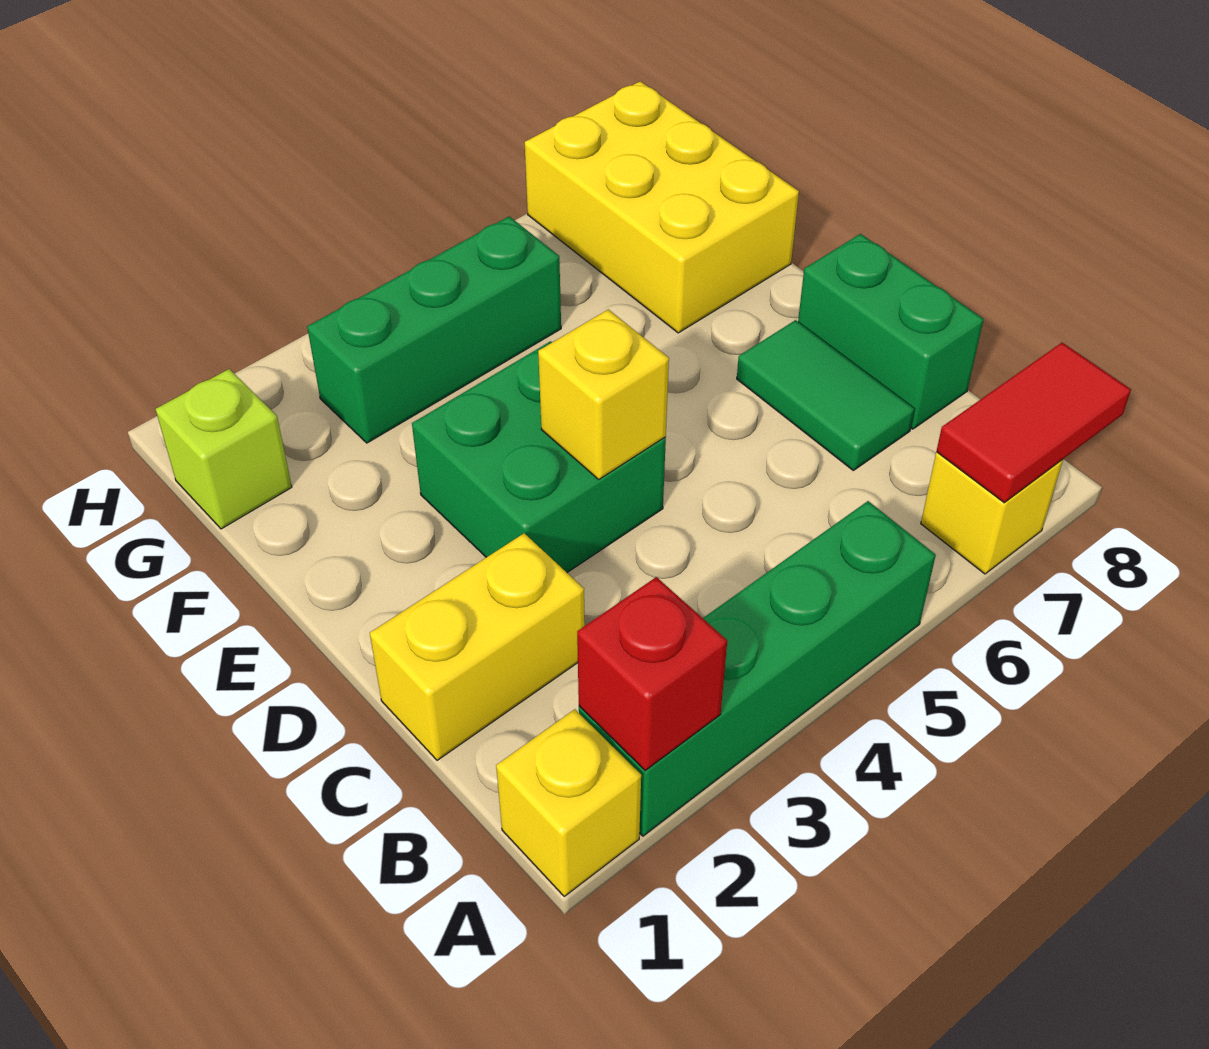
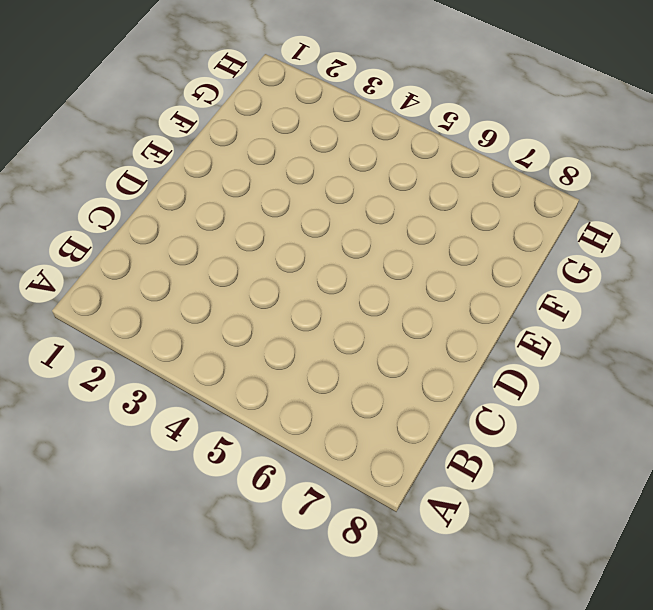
none -> yellow brick A1 level 1
none -> green brick A2:A5 level 1
none -> yellow brick A7 level 1

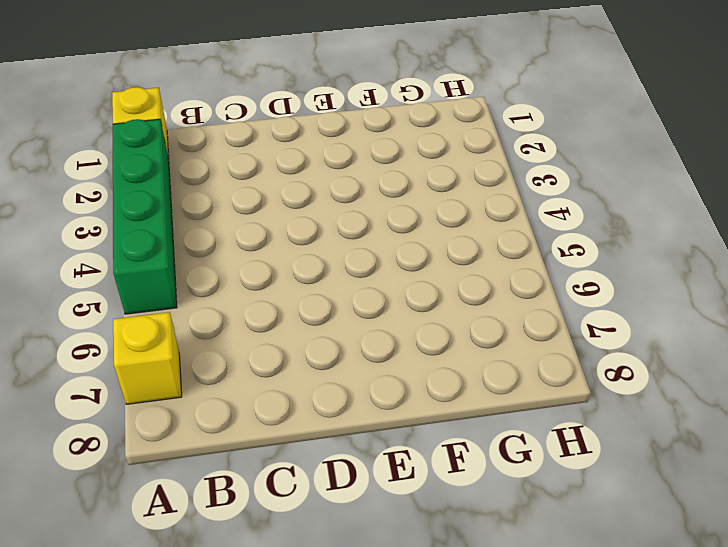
none -> yellow brick C1:C2 level 1
none -> green tile C7:D7 level 1
none -> green brick C8:D8 level 1

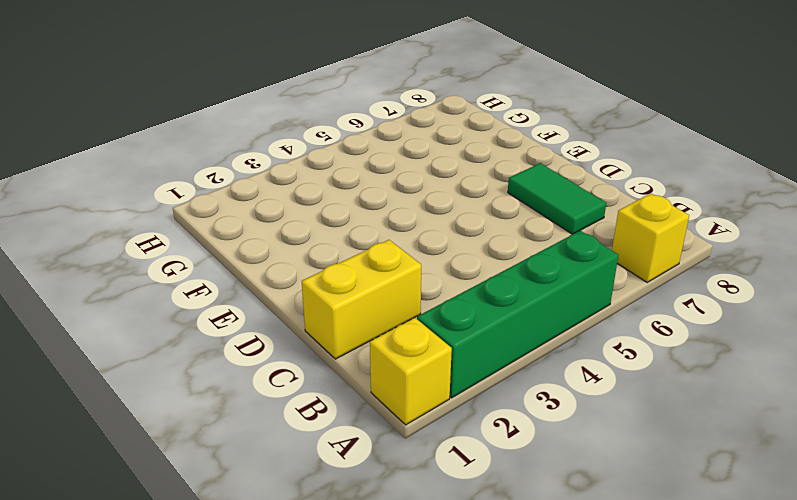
none -> green brick C8:D8 level 1
none -> green brick D3:E4 level 1
none -> yellow brick F7:H8 level 1

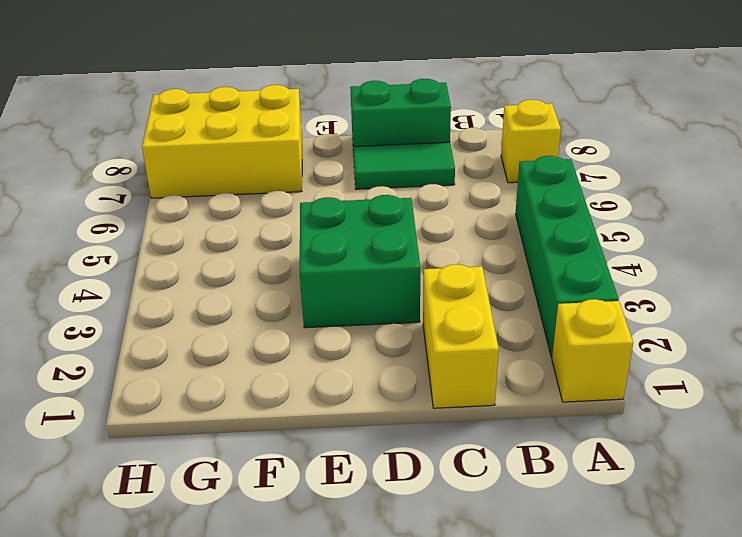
none -> lime brick G1 level 1
none -> green brick G3:G5 level 1
none -> red brick A2 level 2

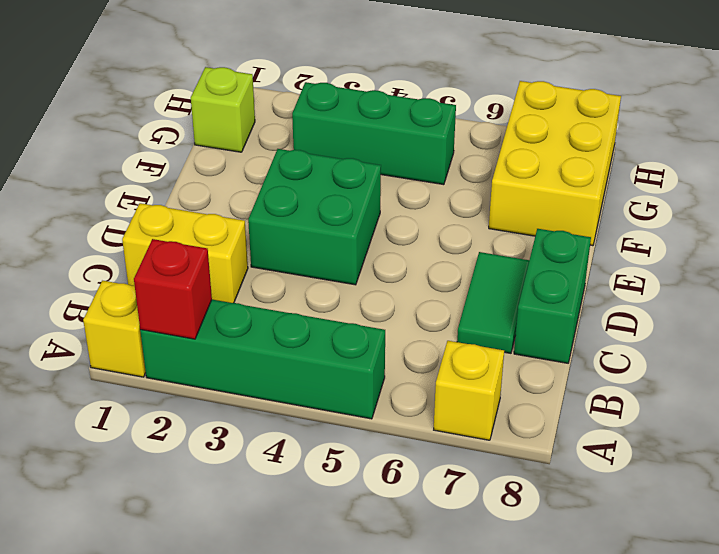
none -> red tile A7:A8 level 2
none -> yellow brick D4 level 2

